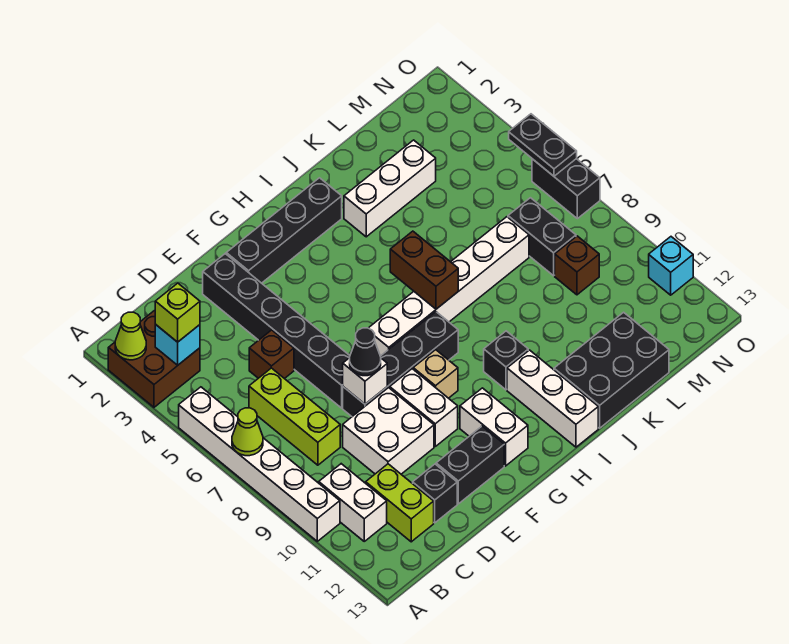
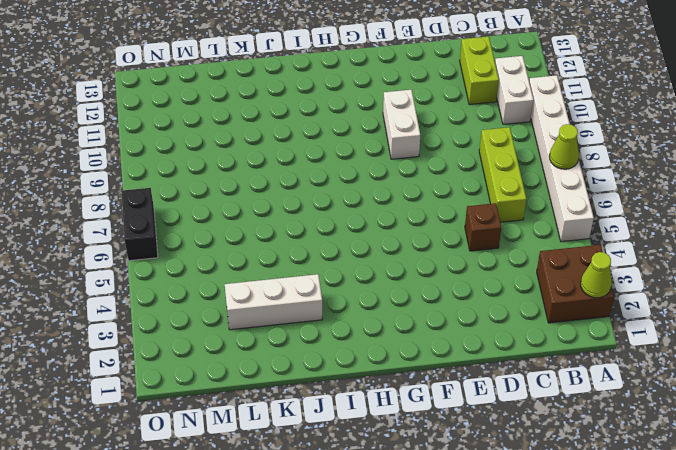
none -> white brick D9:E10 level 1
none -> black brick D12 level 1
none -> black brick E2:E7 level 1
none -> black brick E8:H8 level 1

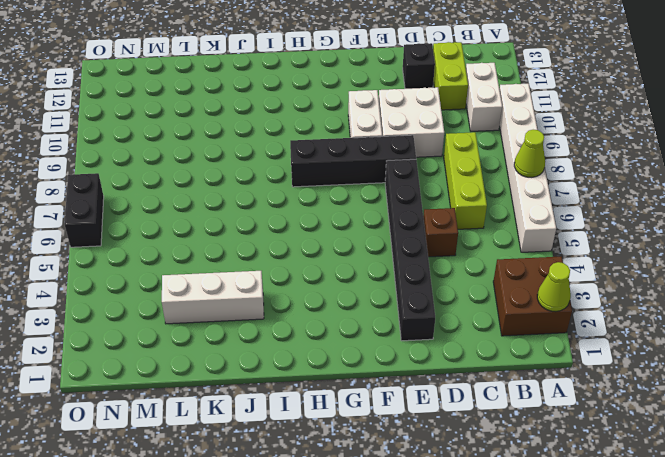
none -> black brick E12:F12 level 1
none -> black brick F2:I2 level 1
none -> white brick G7:L7 level 1
none -> tan brick G9 level 1

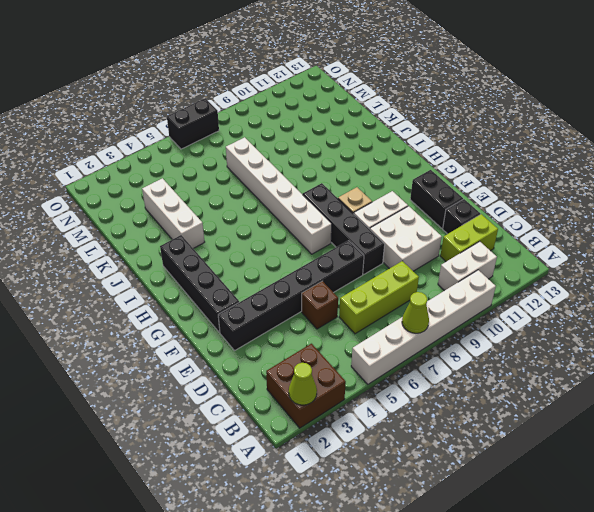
none -> white brick G11:G12 level 1
none -> black brick I10 level 1
none -> white brick I11:I13 level 1
none -> black brick J12:L13 level 1

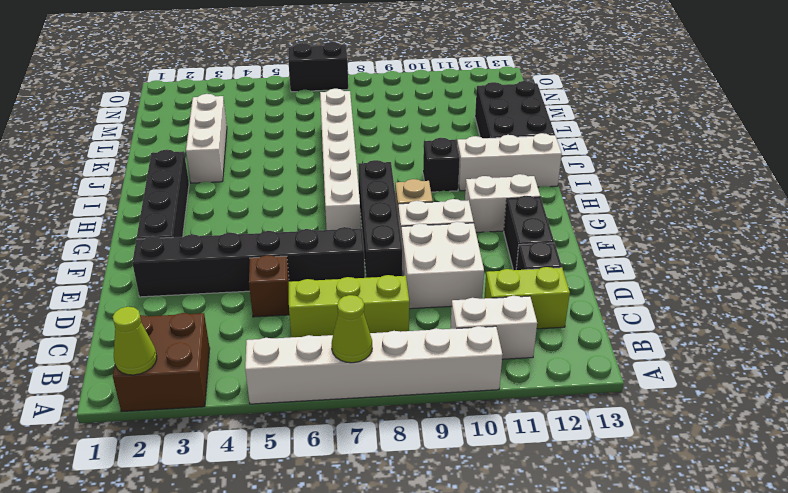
none -> black brick M7:M8 level 1
none -> brown brick M9 level 1
none -> cyan brick O11 level 1
none -> cyan brick B3 level 2

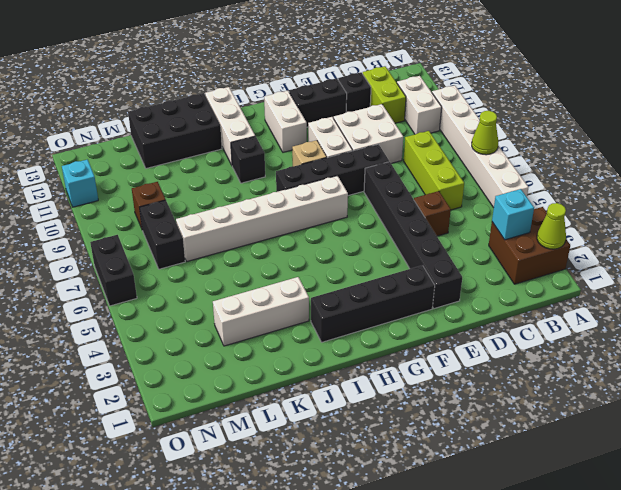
none -> white brick E8 level 2
none -> brown brick I6:I7 level 2
none -> black plate O5:O6 level 2
none -> lime brick B3 level 3

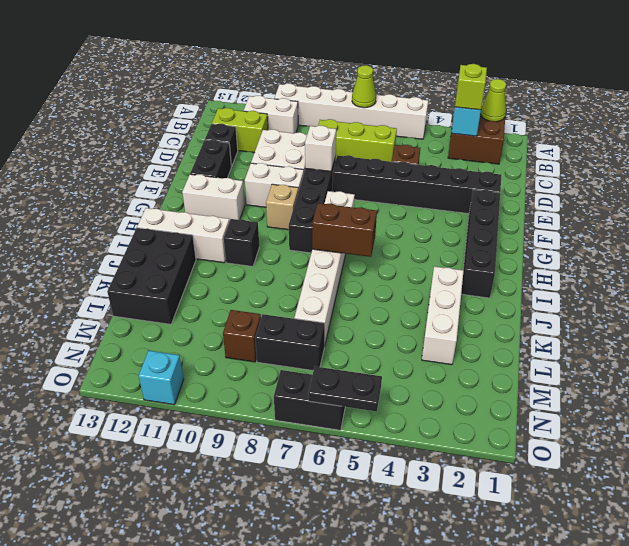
none -> black cone E8 level 3

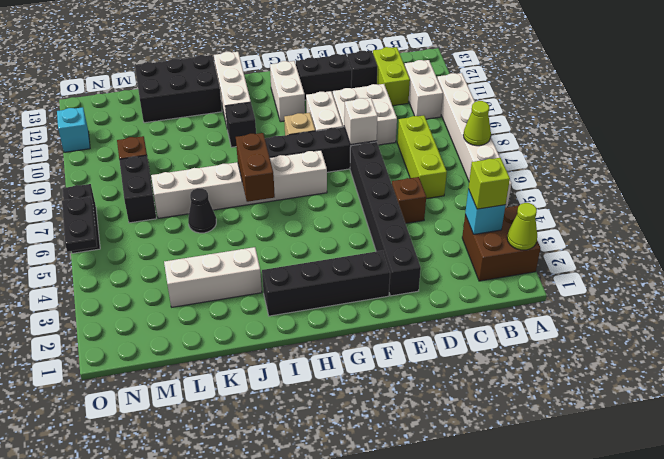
black cone K6 level 1 -> black cone E8 level 3

